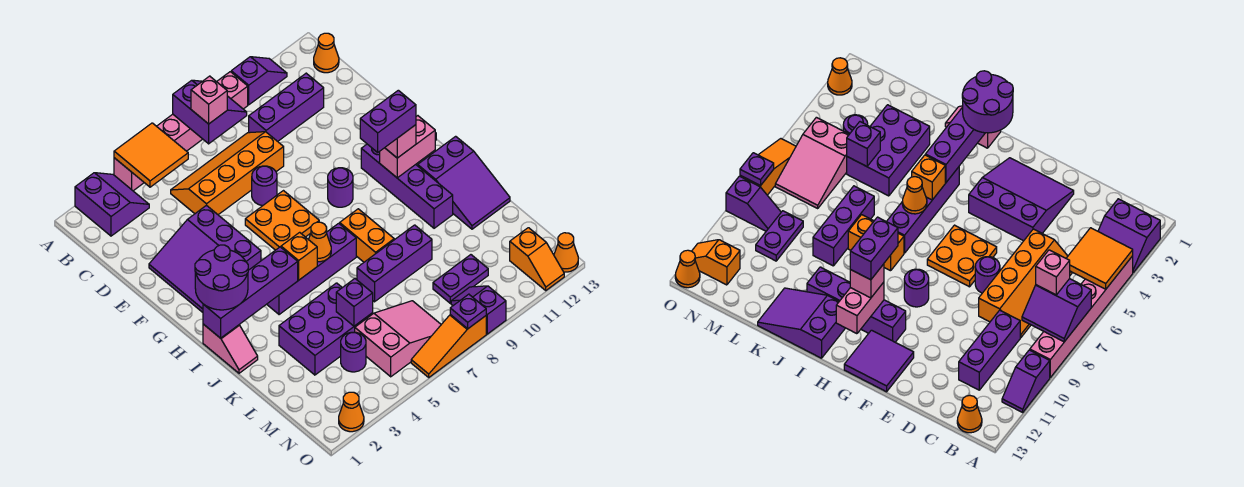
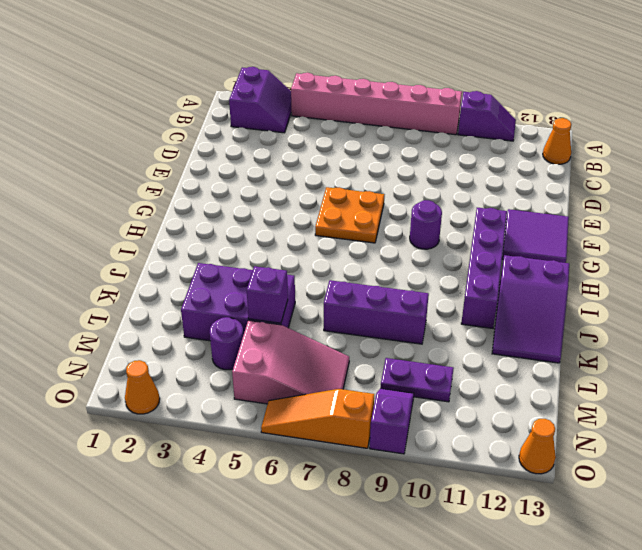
none -> orange slope C5:D8 level 1 top D
none -> purple brick C9:C11 level 1
none -> purple slope E2:G4 level 1 top 4
none -> purple round brick E7 level 1

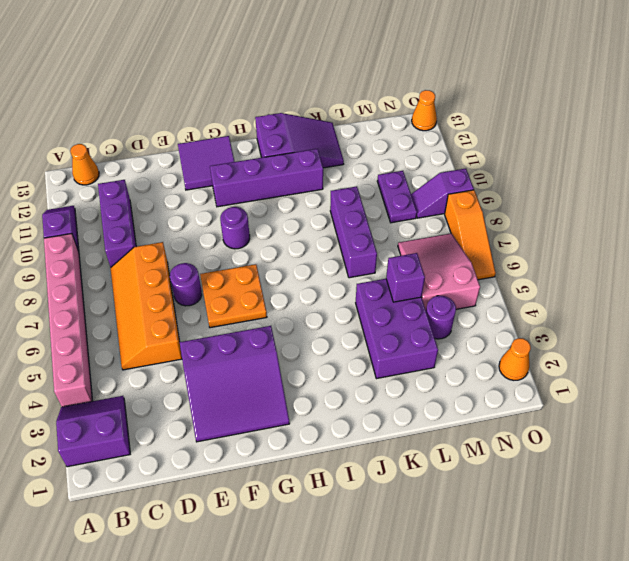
none -> pink slope I1:J1 level 1 top I
none -> purple brick I4:I7 level 1
none -> orange brick I8:J8 level 1
none -> orange slope N12:O12 level 1 top N

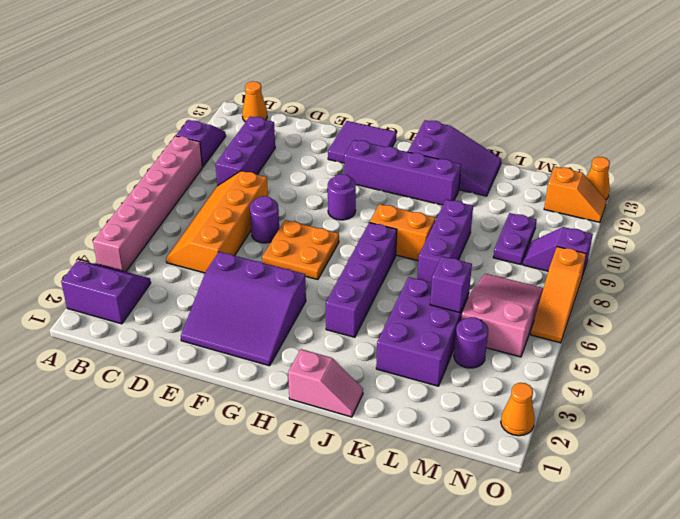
none -> orange tile A4:B5 level 2
none -> purple slope A7:B8 level 2 top 7
none -> pink brick H11:H12 level 2
none -> purple brick I1:I4 level 2

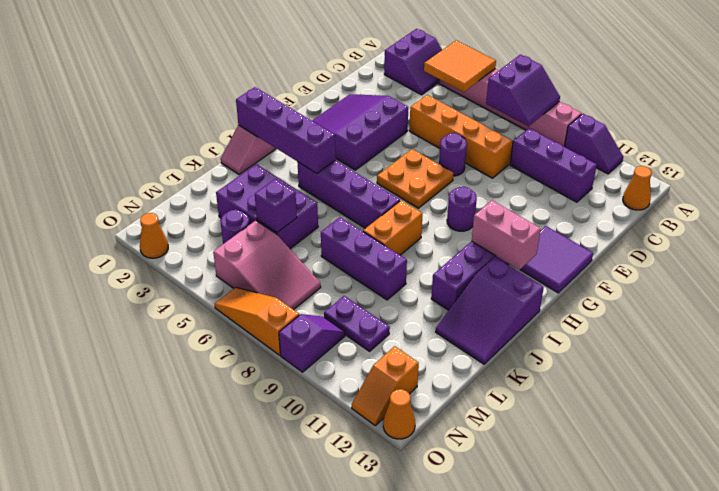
none -> orange brick I5 level 2
none -> orange cone I6 level 2
none -> purple plate O8 level 2
none -> pink brick B7 level 3

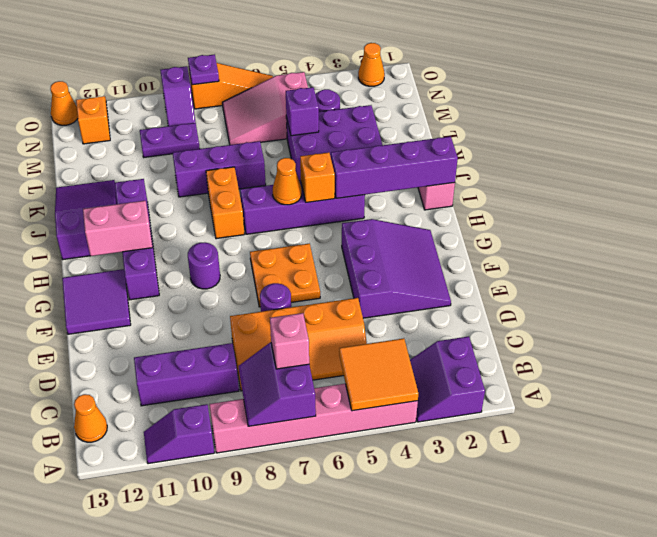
none -> purple round brick H1:I2 level 3
none -> pink brick H11 level 3
none -> purple brick H10:H11 level 4

